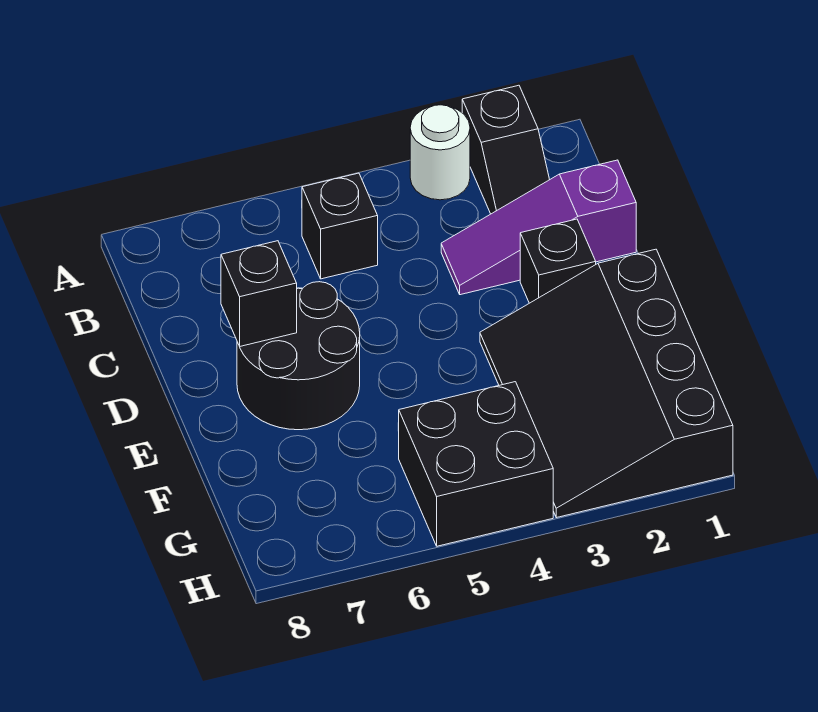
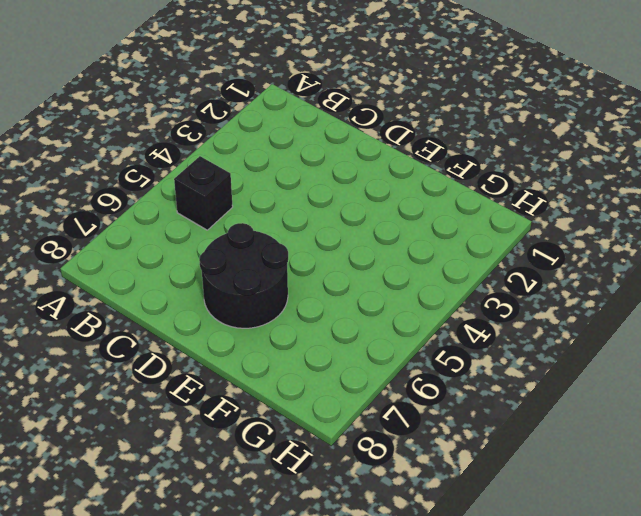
none -> black slope A2:B2 level 1 top A
none -> white round brick A3 level 1

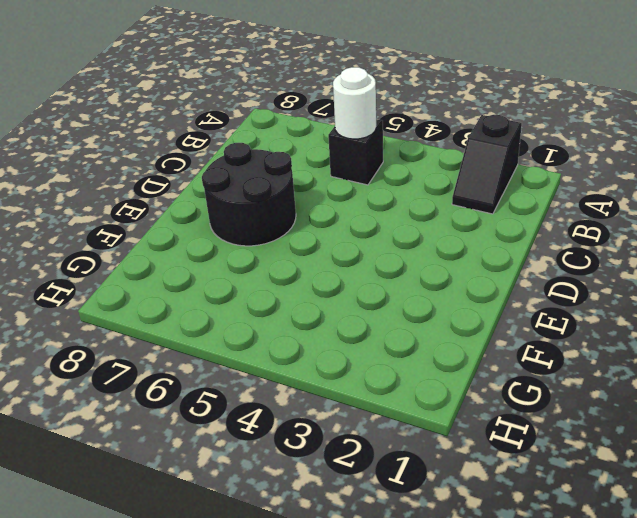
white round brick B5 level 2 -> white round brick A3 level 1
none -> purple slope C1:C3 level 1 top 1
none -> black brick D2 level 1

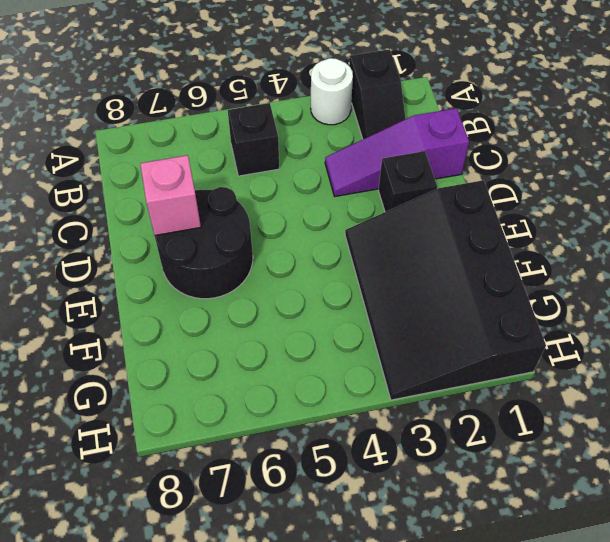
pink brick D7 level 2 -> black brick D7 level 2
none -> black brick G4:H5 level 1

